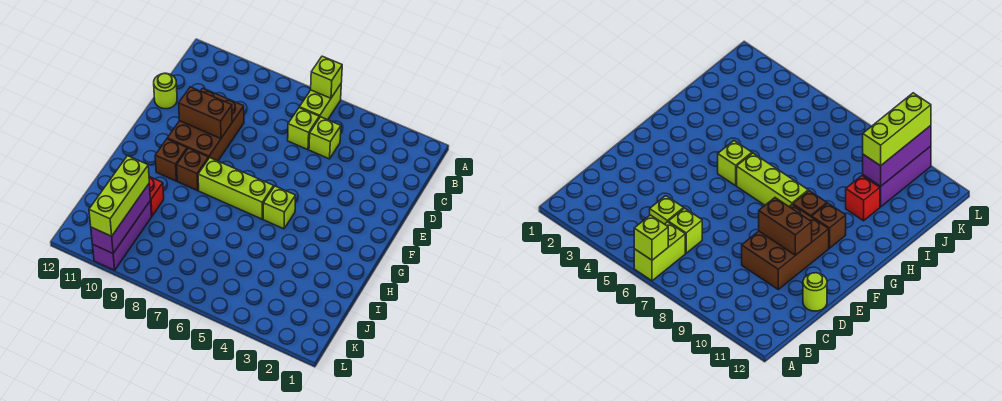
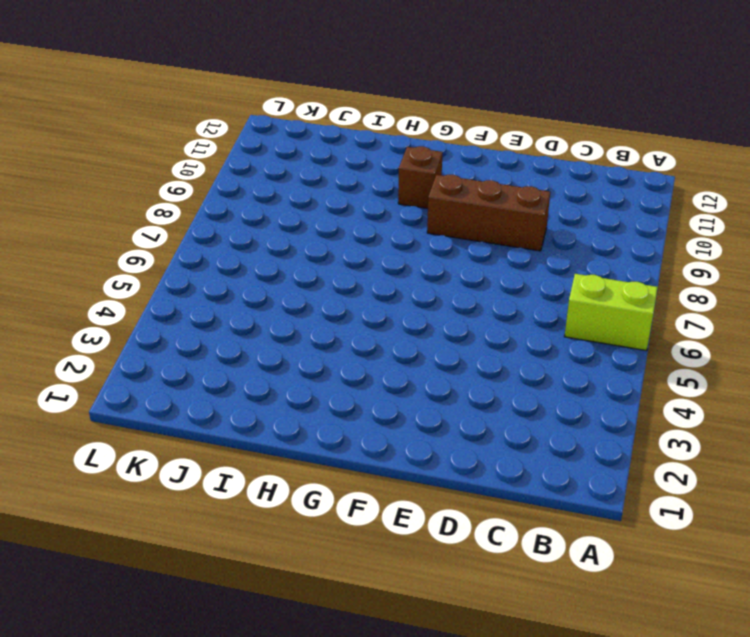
brown brick D9:F9 level 1 -> brown brick D9:F10 level 1
none -> lime brick C5 level 1
none -> lime brick C6 level 1
none -> lime round brick D12 level 1

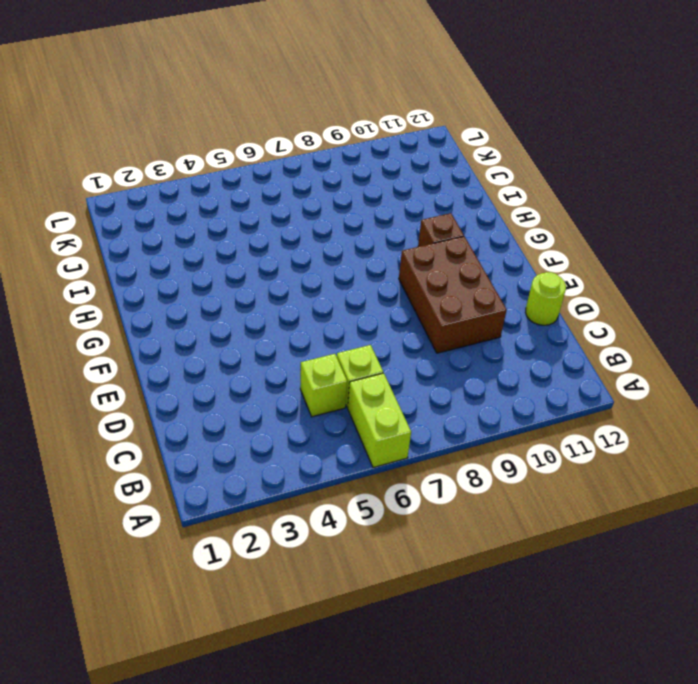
none -> lime brick G5 level 1
none -> lime brick G6:G8 level 1
none -> brown brick G9 level 1

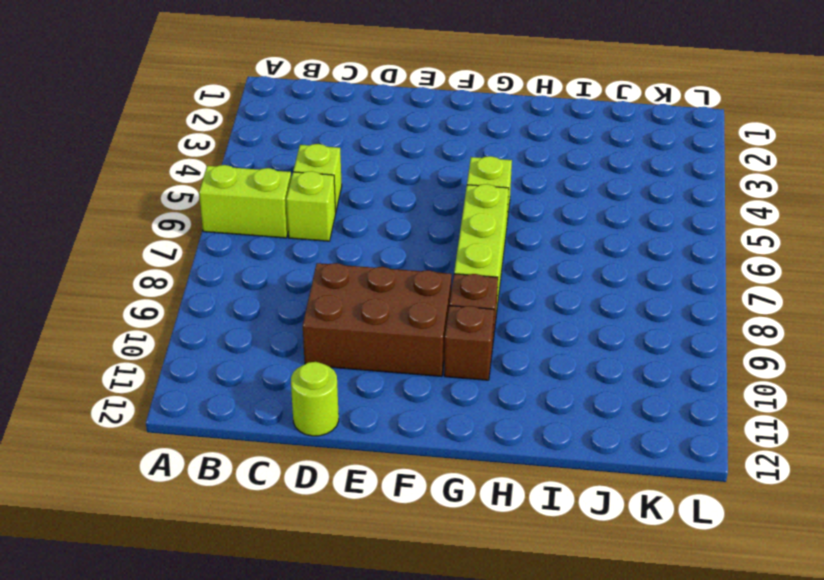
none -> red brick I10 level 1
none -> purple brick J10:L10 level 1
none -> lime brick A6 level 2

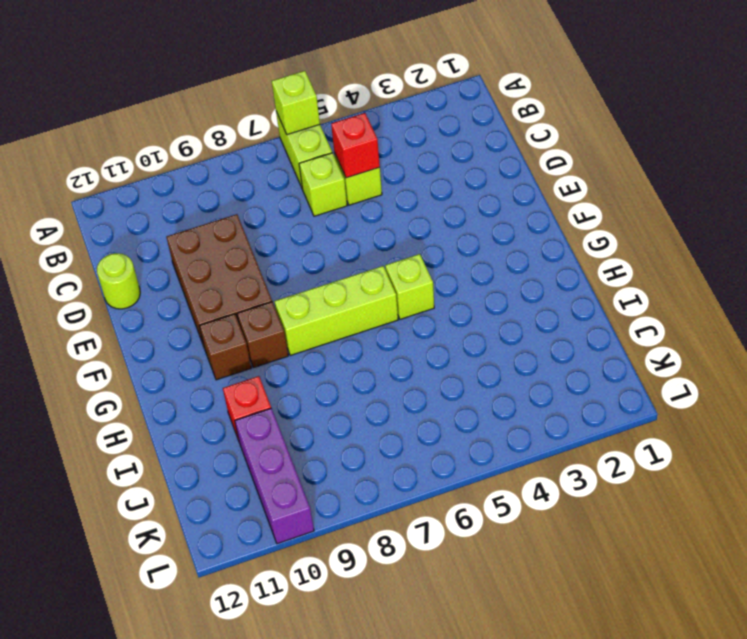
red brick C5 level 2 -> none
none -> brown brick E9:E10 level 2
none -> purple brick J10:L10 level 2
none -> lime brick J10:L10 level 3

